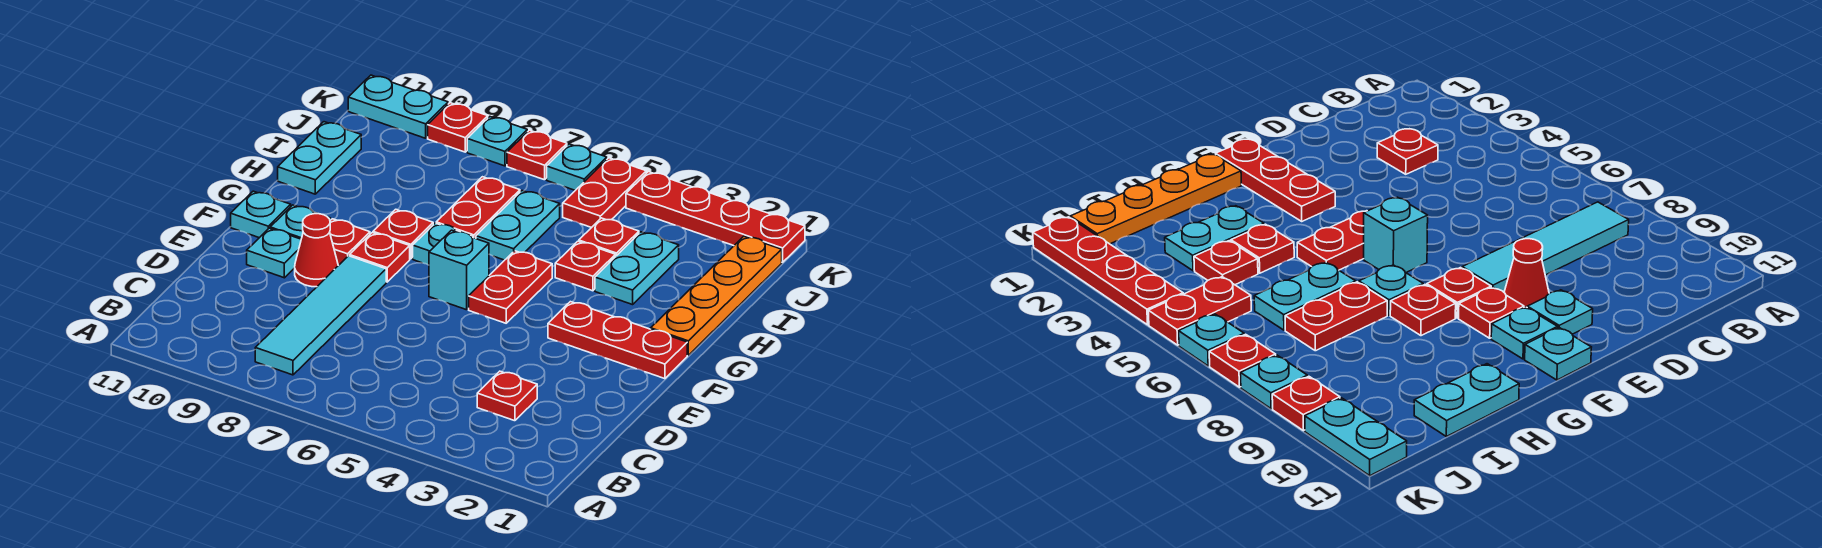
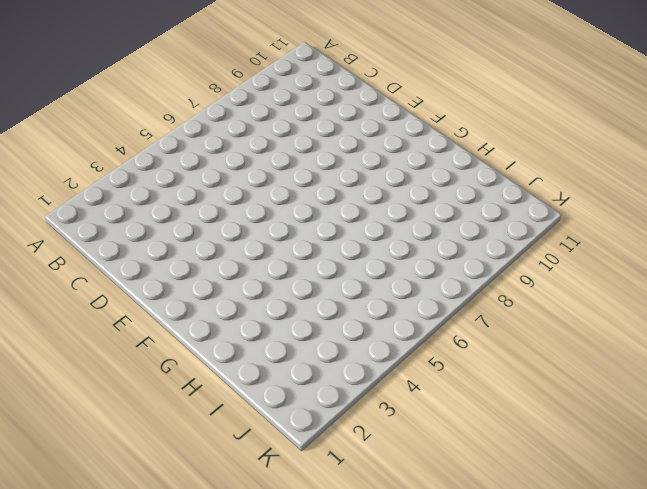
none -> cyan tile B8:E8 level 1
none -> red plate C3 level 1
none -> red cone E9 level 1

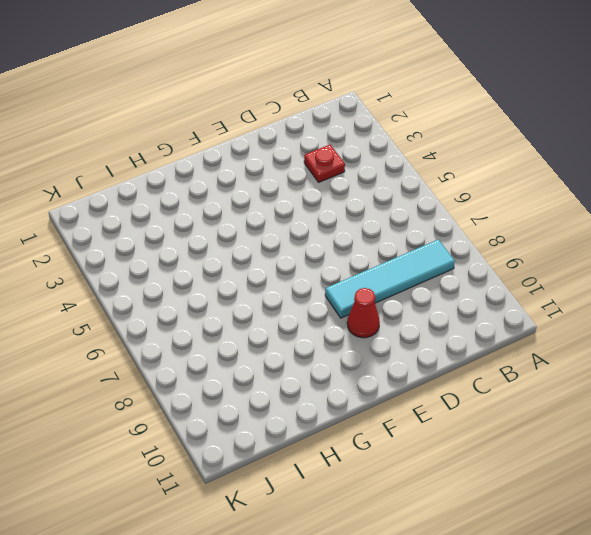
none -> cyan plate E10 level 1
none -> red plate F1:F3 level 1
none -> red plate F5:G5 level 1

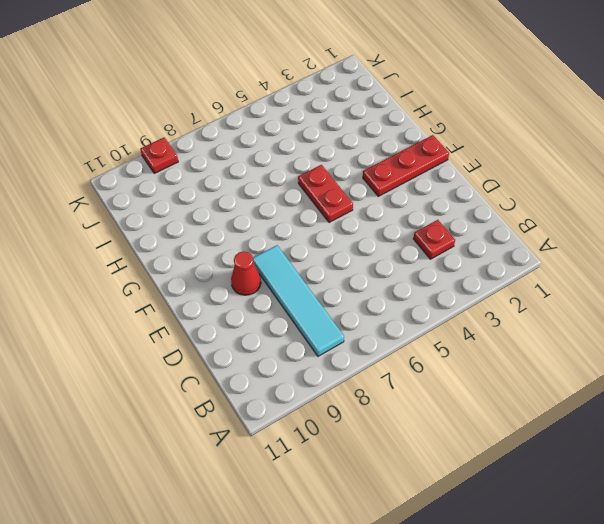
none -> cyan plate E10 level 1
none -> cyan brick F6 level 1
none -> red plate F8 level 1

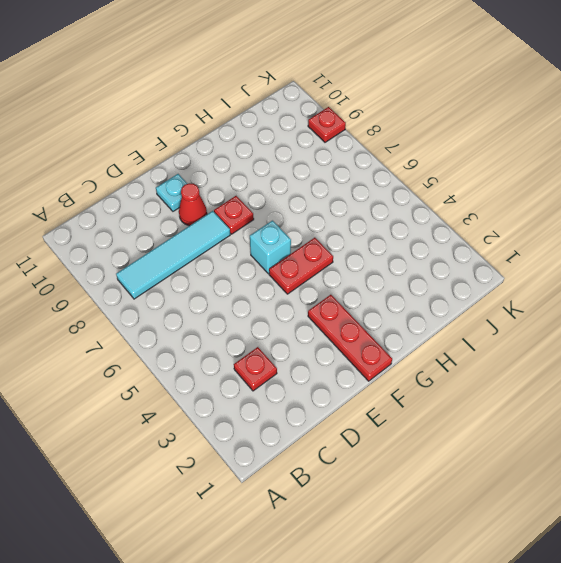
none -> red plate F9 level 1
none -> cyan plate F10 level 1
none -> cyan plate F11 level 1

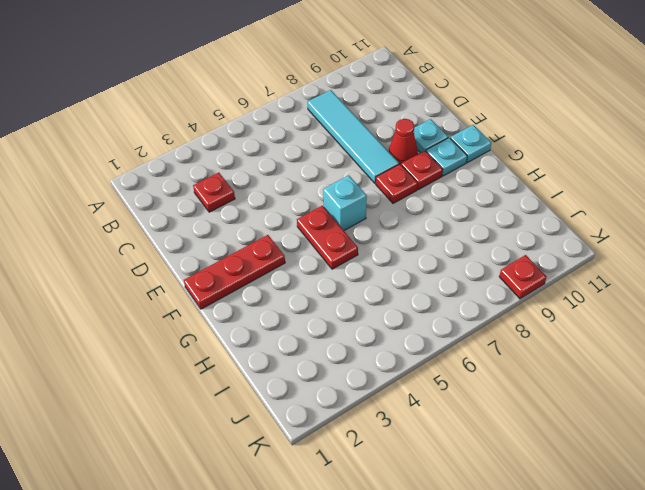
none -> orange plate G1:J1 level 1
none -> cyan plate G7 level 1
none -> red plate G8 level 1

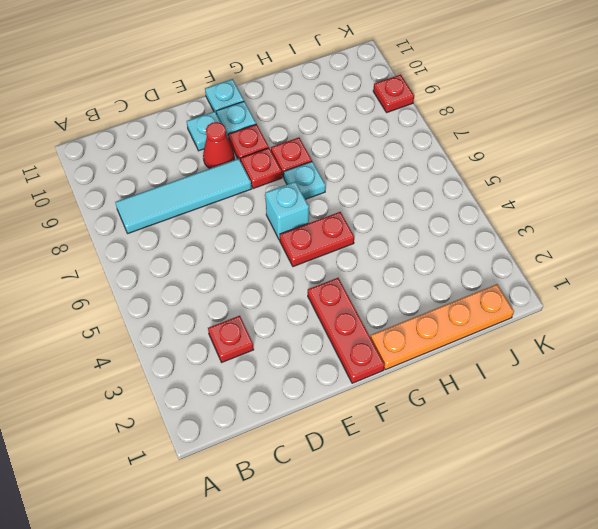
none -> cyan plate H3:I3 level 1
none -> red plate H4 level 1
none -> cyan plate H6:I6 level 1

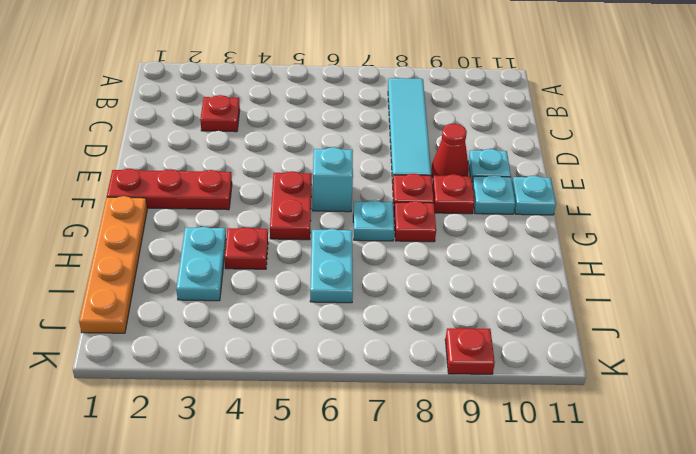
none -> red plate H7:I7 level 1
none -> cyan plate H11:I11 level 1
none -> red plate I4 level 1

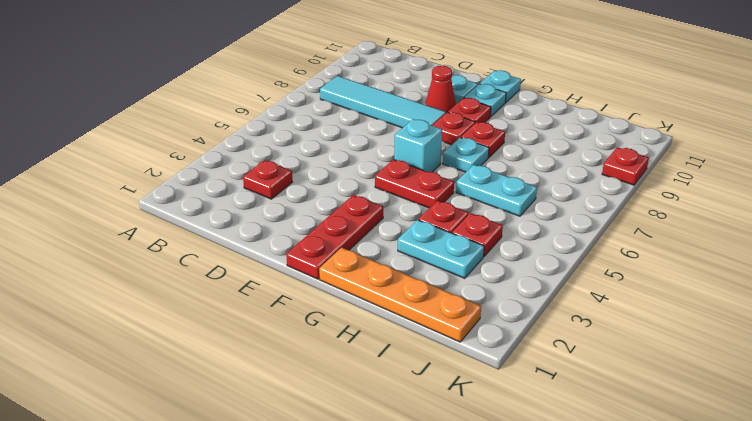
none -> red plate H7:I7 level 1
none -> cyan plate H11:I11 level 1
none -> red plate J5:K5 level 1

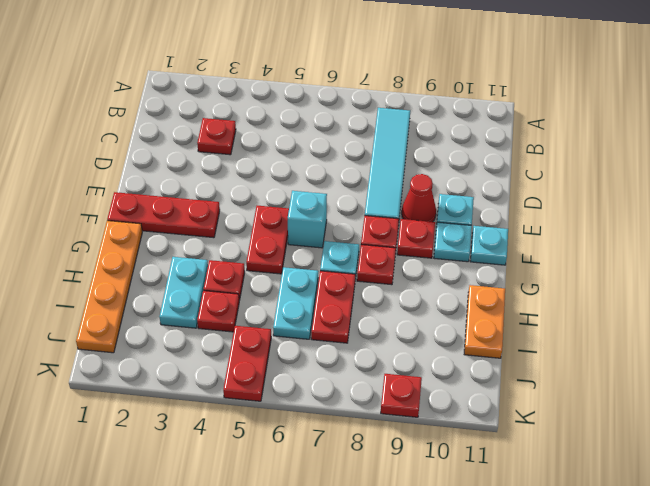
orange plate H11:I11 level 1 -> cyan plate H11:I11 level 1
none -> red plate K1:K4 level 1
none -> cyan plate K6 level 1
none -> red plate K7 level 1

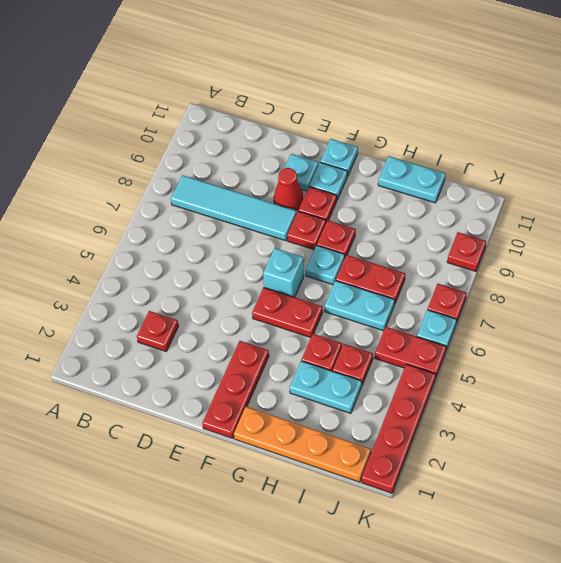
none -> cyan plate K8 level 1
none -> cyan plate K10:K11 level 1

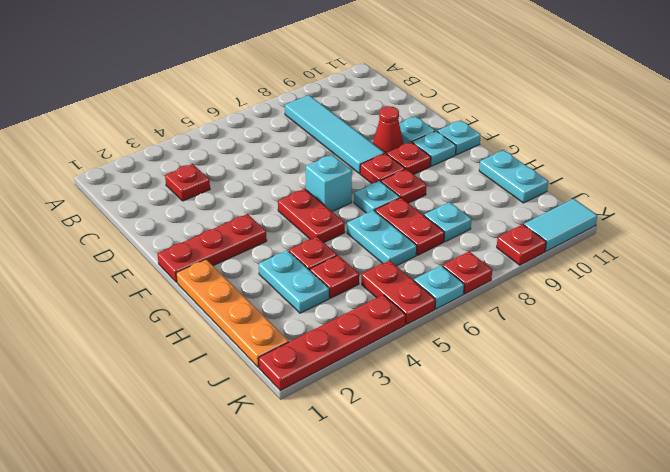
cyan plate I8 level 1 -> cyan plate K8 level 1
cyan tile K10:K11 level 1 -> cyan plate K10:K11 level 1

